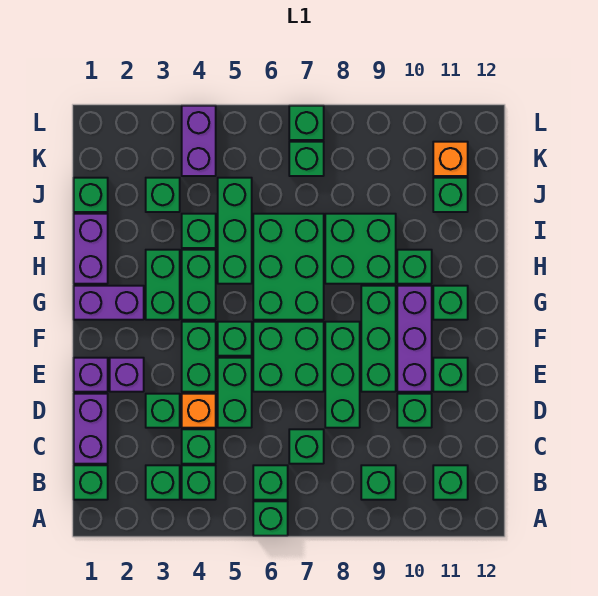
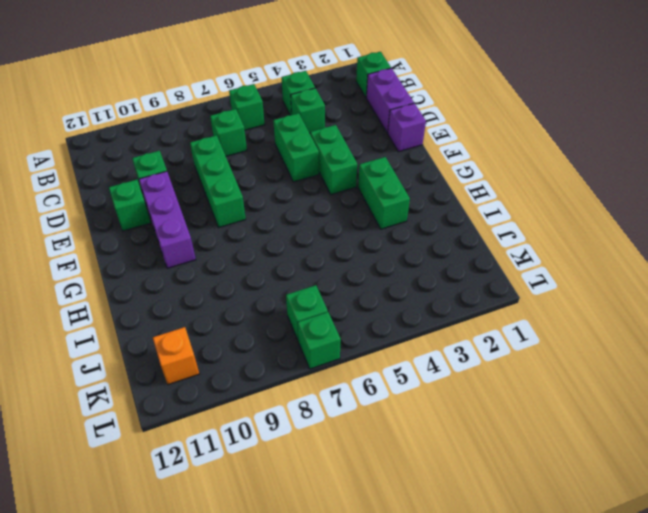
none -> green brick A6 level 1
none -> green brick B3 level 1
none -> green brick B9 level 1
none -> green brick B11 level 1

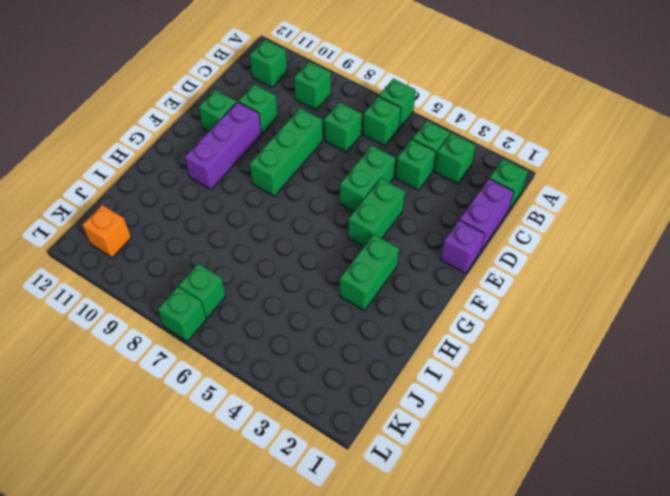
none -> green brick D3 level 1
none -> orange brick D4 level 1
none -> purple brick E2 level 1
none -> green brick E6:F7 level 1

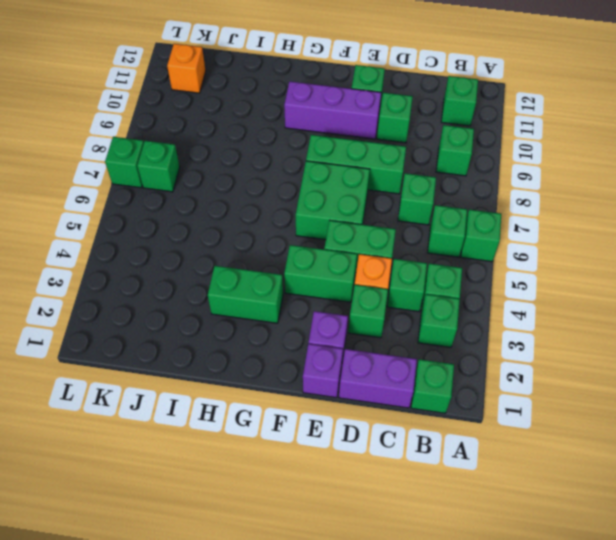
none -> green brick E9:G9 level 1
none -> green brick F5 level 1
none -> purple brick G1:G2 level 1
none -> green brick G4:H4 level 1

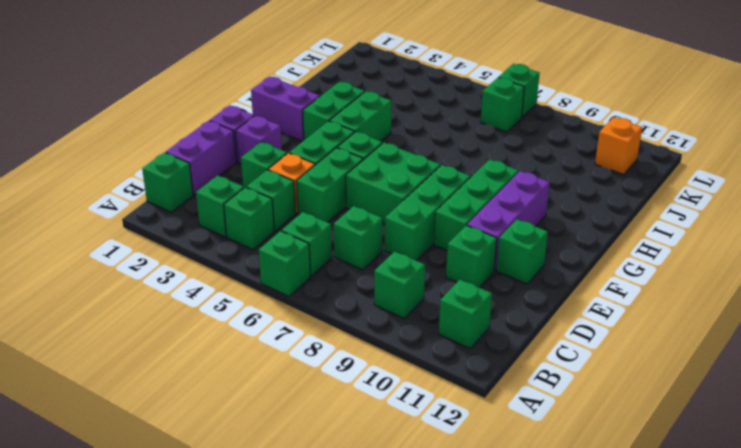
none -> green brick G6:I7 level 1
none -> green brick G11 level 1
none -> purple brick H1:I1 level 1
none -> green brick H5:J5 level 1

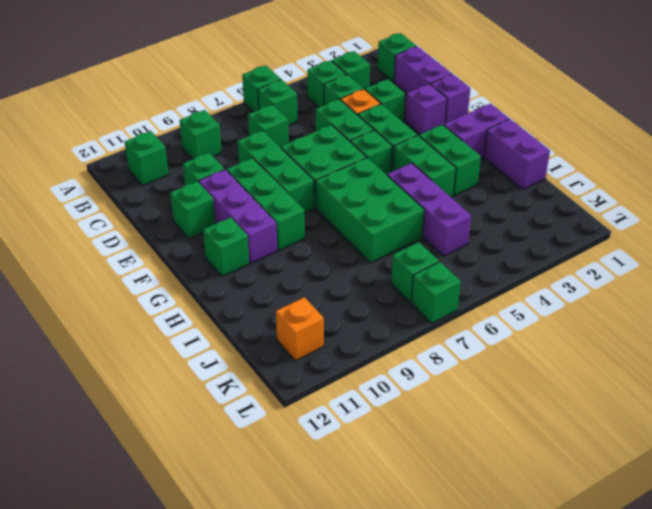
purple brick H5:J5 level 1 -> green brick H5:J5 level 1
none -> green brick H8:I9 level 1
none -> green brick H10 level 1
none -> green brick I4 level 1
none -> green brick J1 level 1

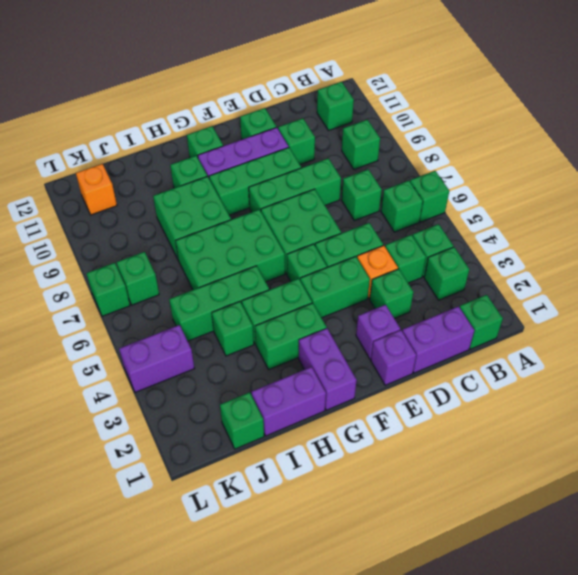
none -> green brick J3 level 1
none -> green brick J11 level 1

